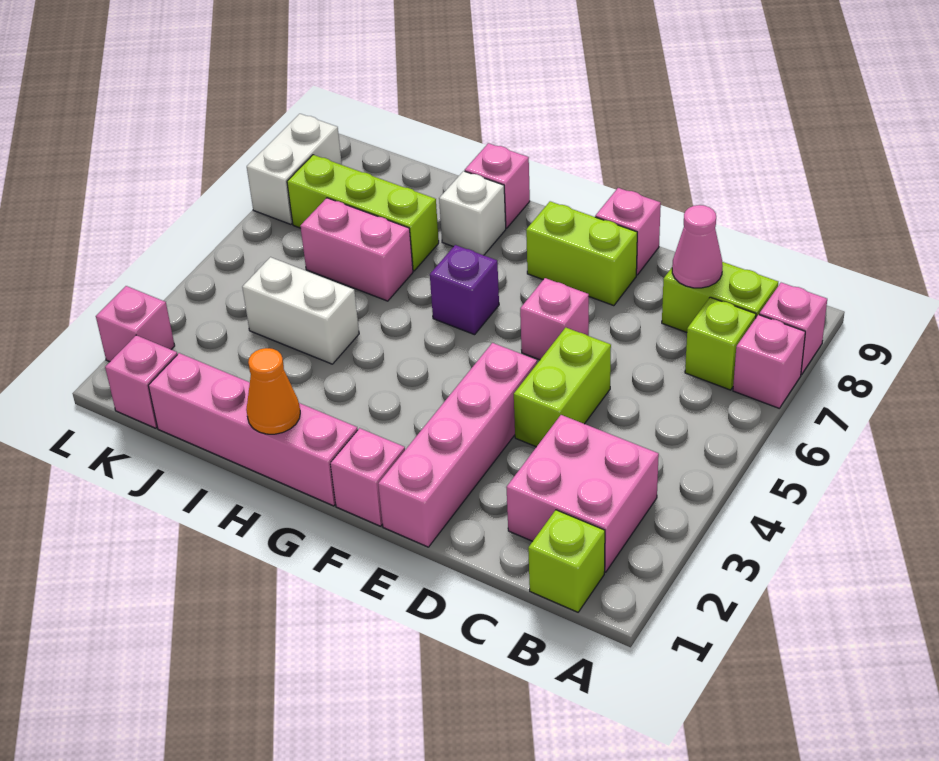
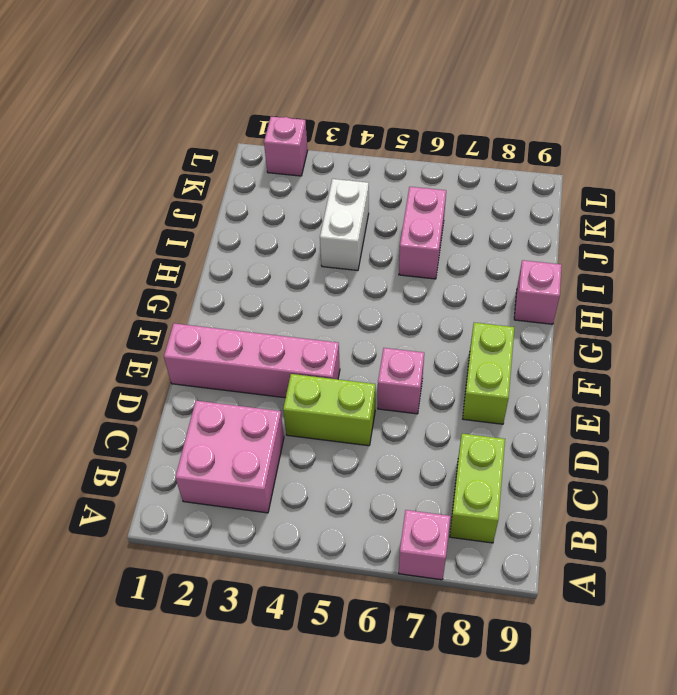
none -> pink brick A8 level 1
none -> lime brick B1 level 1
none -> lime brick B7 level 1

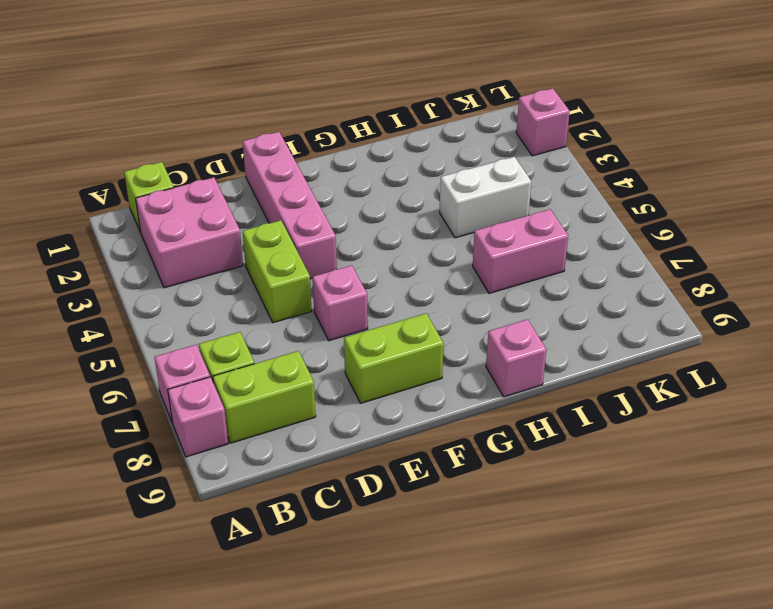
none -> pink brick E9 level 1
none -> pink brick F1 level 1
none -> pink brick G1:J1 level 1

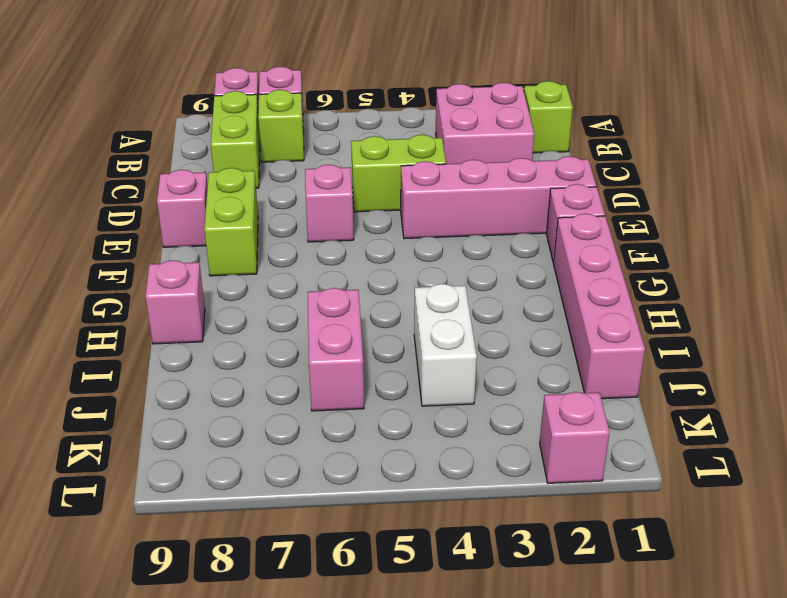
none -> purple brick G6 level 1
none -> white brick H8 level 1
none -> lime brick I7:K7 level 1

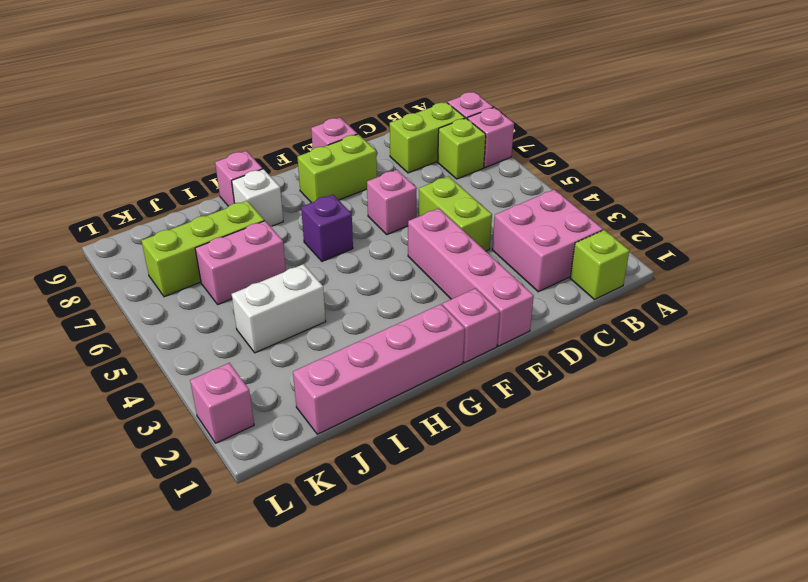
none -> pink brick K1 level 1
none -> white brick L7:L8 level 1
none -> pink cone C8 level 2

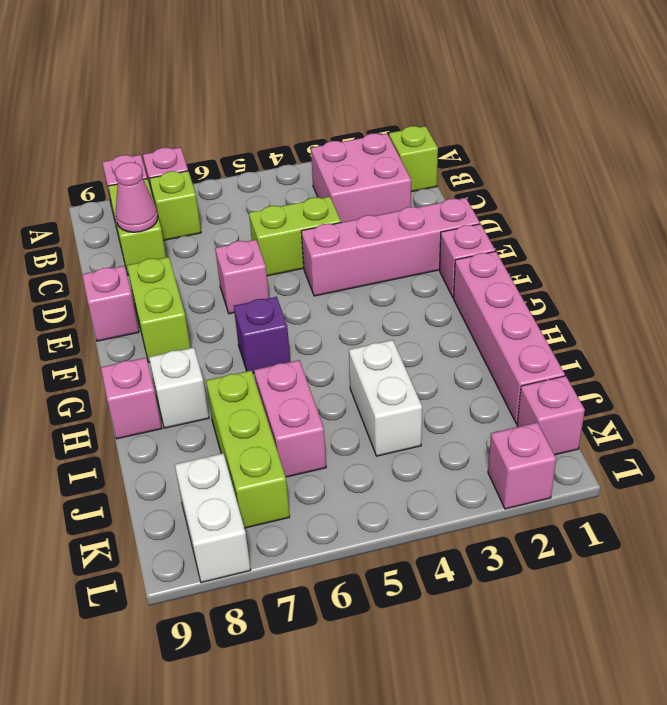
white brick K8:L8 level 1 -> white brick L7:L8 level 1
none -> orange cone H1 level 2

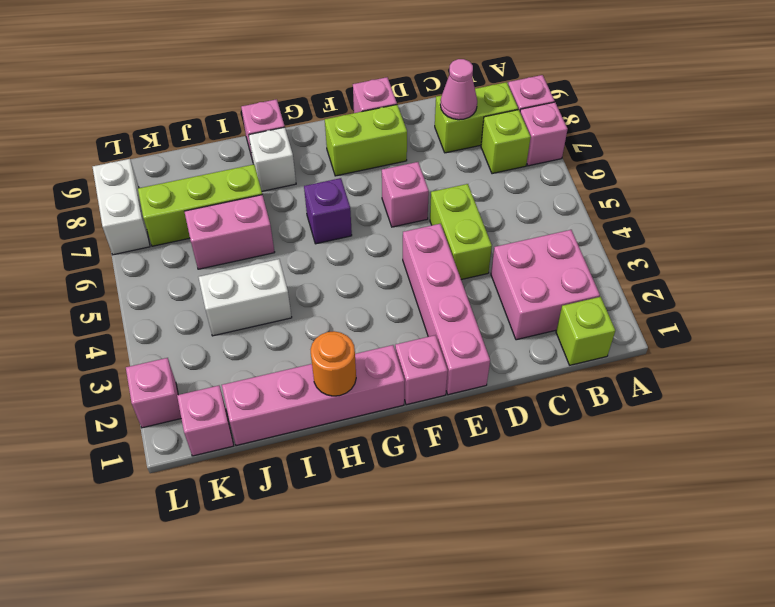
orange round brick H1 level 2 -> orange cone H1 level 2

